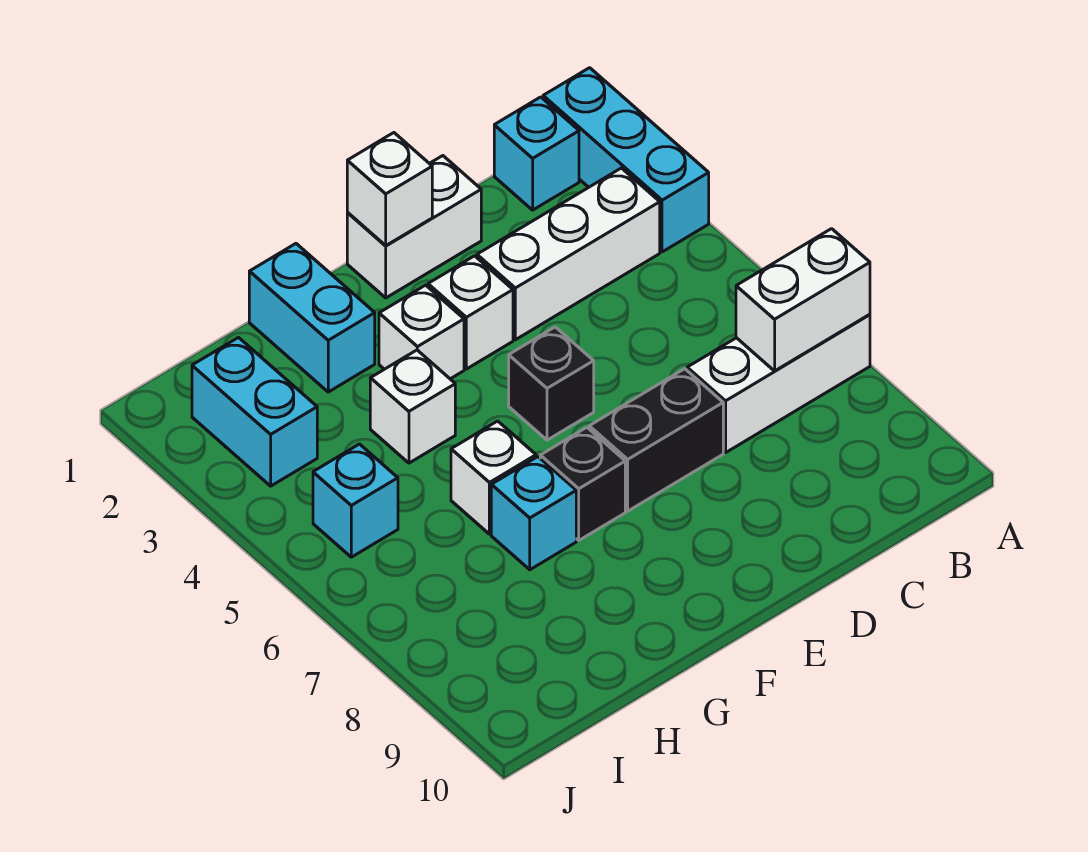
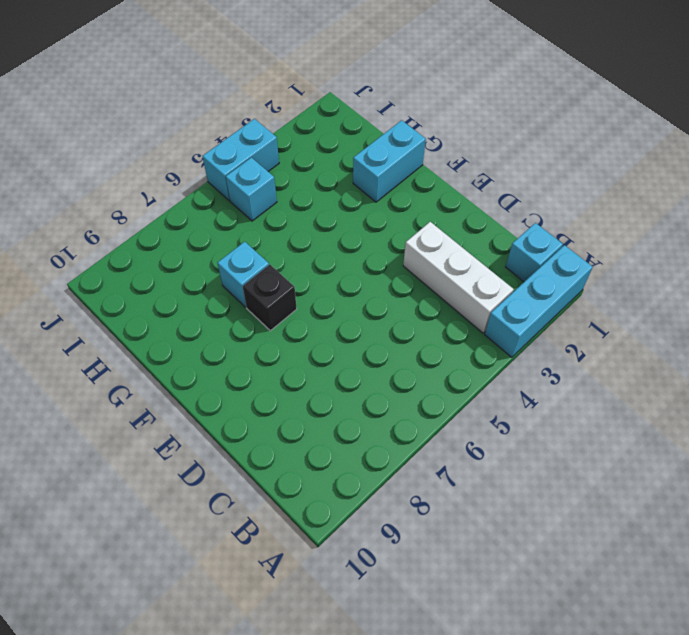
cyan brick J4:J5 level 1 -> cyan brick I2:I3 level 1
none -> white brick A7:C7 level 1
none -> white brick D1:E1 level 1
none -> black brick D7:E7 level 1

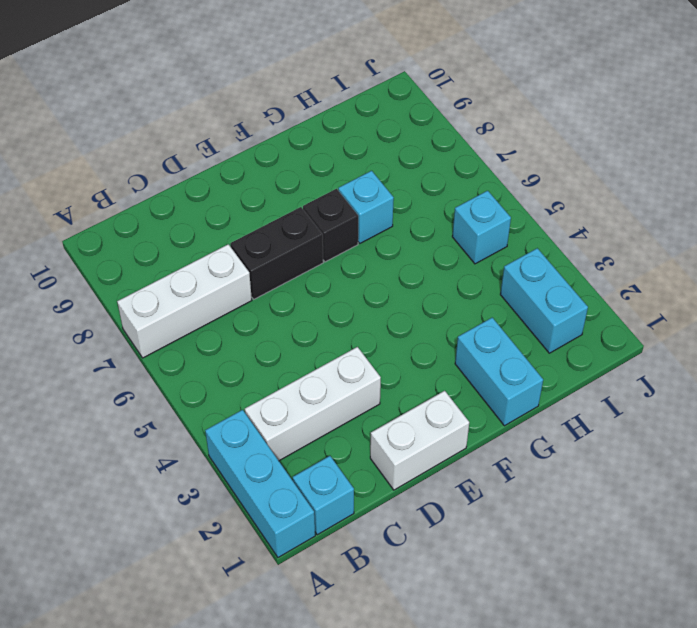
none -> white brick E3 level 1
none -> black brick E5 level 1
none -> white brick F3 level 1

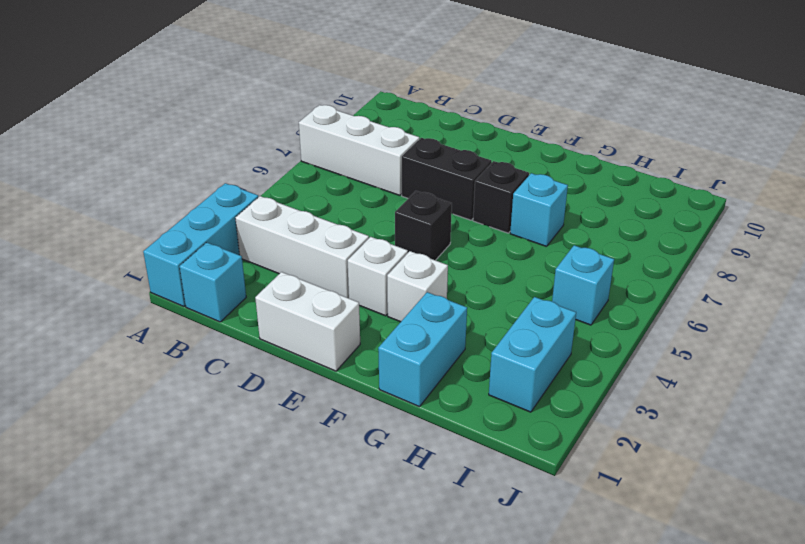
none -> white brick G4 level 1
none -> white brick G6 level 1
none -> white brick A7:B7 level 2

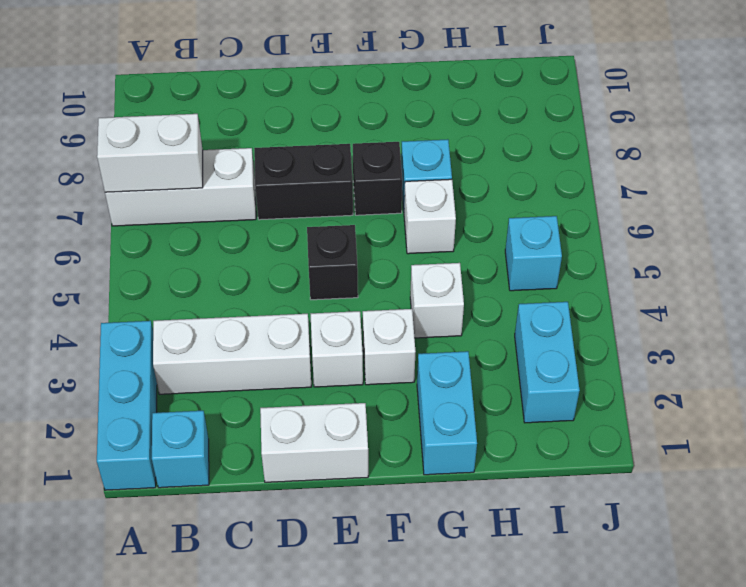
none -> white brick E1 level 2

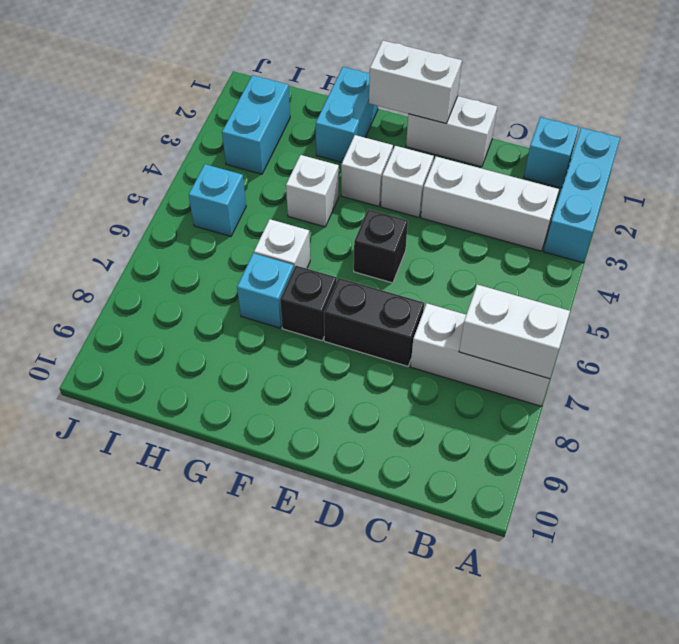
white brick E1:F1 level 2 -> white brick E1 level 2

